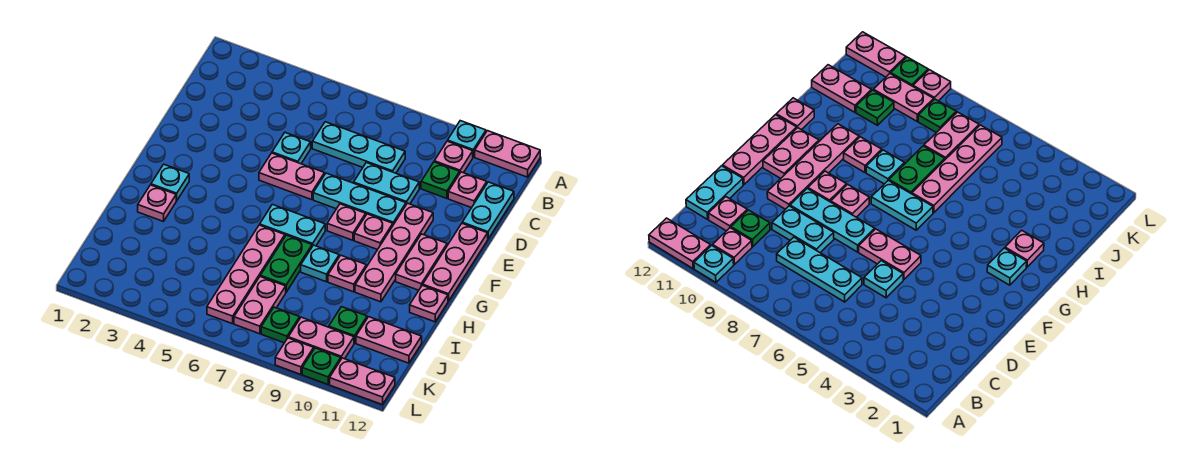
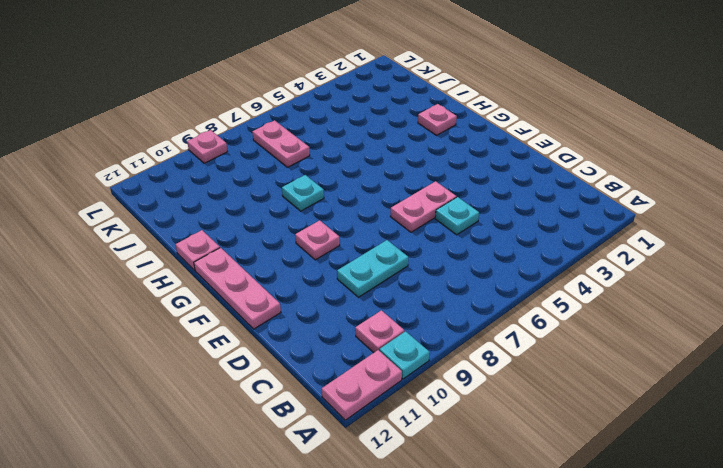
none -> cyan plate C6:C8 level 1
none -> green plate C10 level 1
none -> pink plate C11 level 1
none -> cyan plate C12:D12 level 1

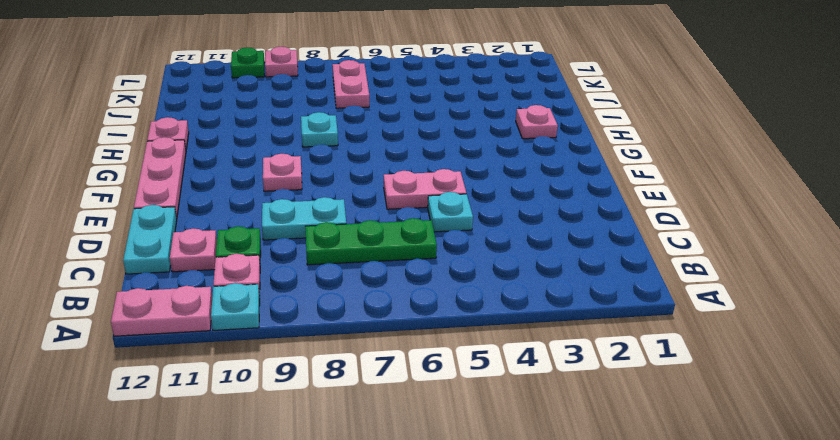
green plate C6:C8 level 1 -> cyan plate C6:C8 level 1
none -> cyan plate E7:E9 level 1
none -> pink plate E10:H10 level 1
none -> pink plate F8 level 1
none -> pink plate F11:G11 level 1

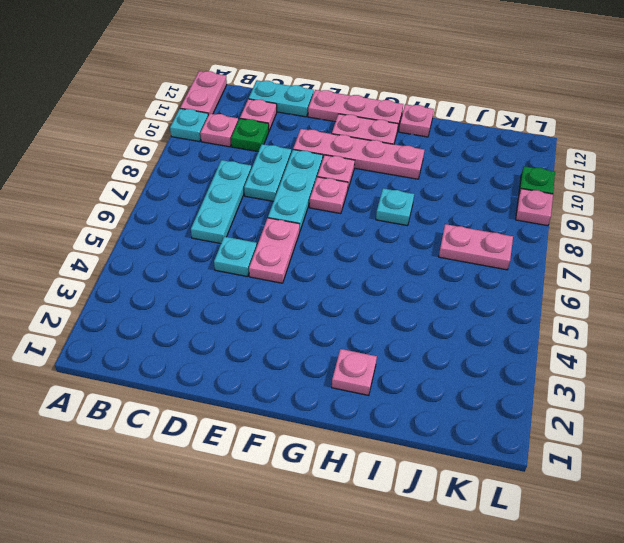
none -> cyan plate G2 level 1
none -> cyan plate G6:G7 level 1
none -> pink plate H6:K6 level 1
none -> green plate H7:I7 level 1

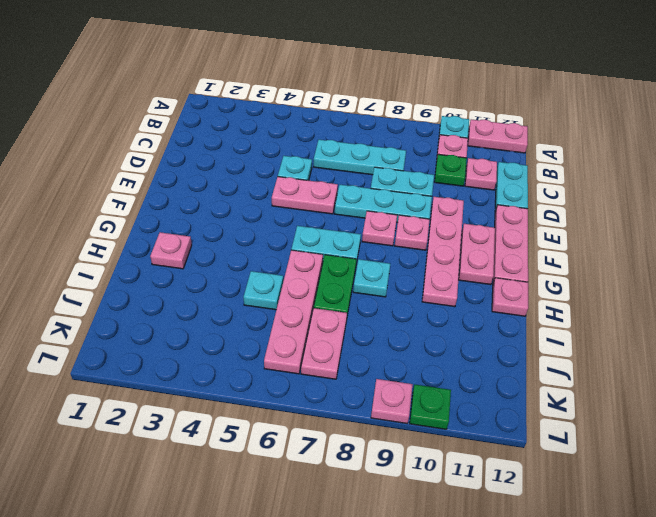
cyan plate I5 level 1 -> cyan plate G2 level 1
none -> pink plate H9 level 1
none -> green plate J10 level 1
none -> pink plate J11:J12 level 1
none -> green plate K8 level 1

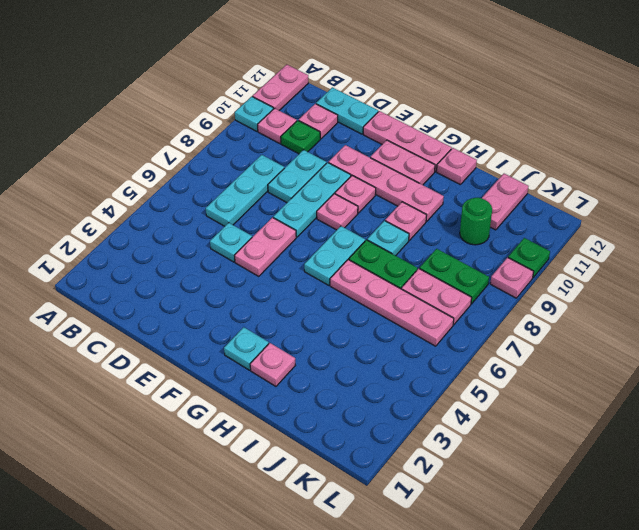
green plate J8:K8 level 1 -> green plate K8 level 1
green round brick J10 level 1 -> green plate J10 level 1
none -> pink plate K9:K10 level 1
none -> pink plate L11:L12 level 1

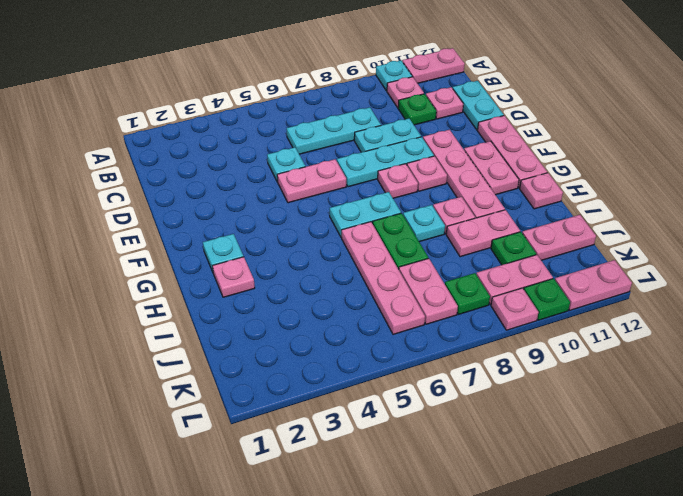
pink plate I9:I10 level 1 -> none

